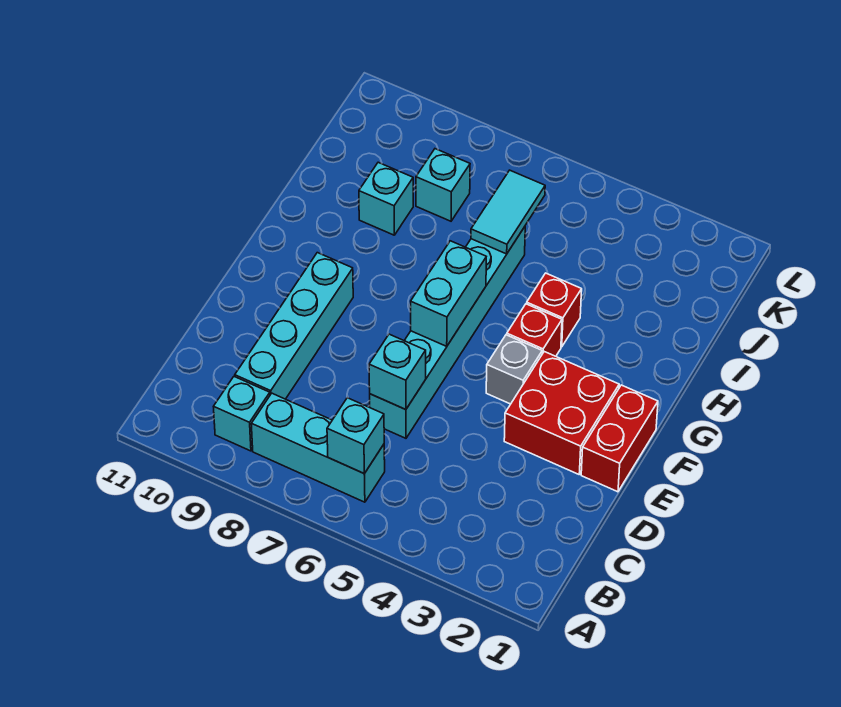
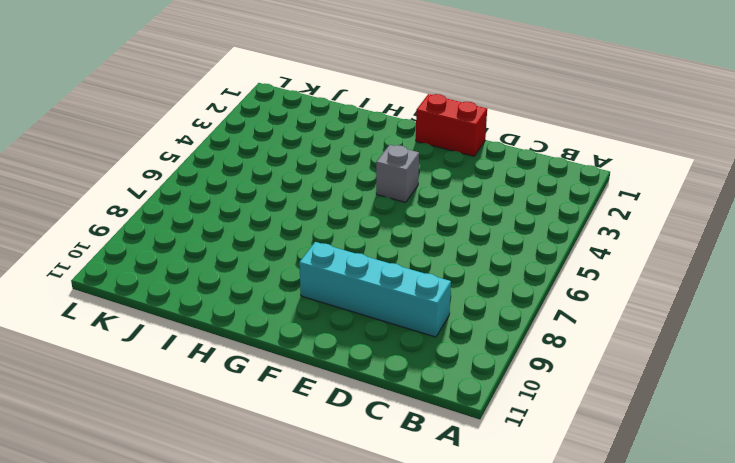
none -> cyan brick B6:B8 level 1
none -> cyan brick B9 level 1
none -> cyan brick D6:I6 level 1

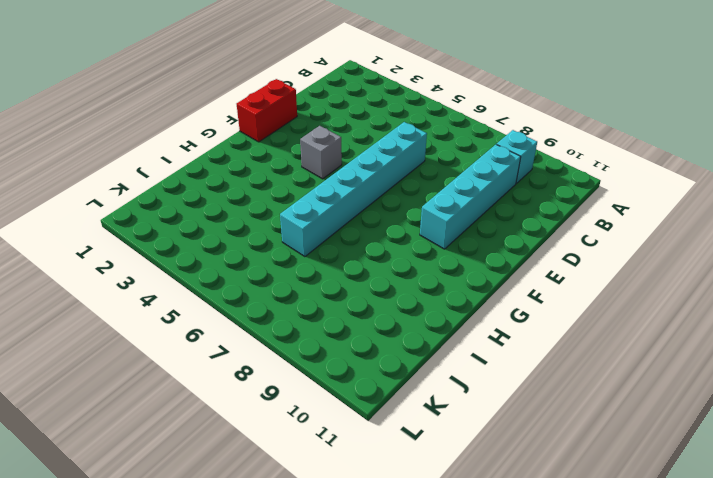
none -> cyan brick B6:B8 level 1
none -> red brick E2:F3 level 1
none -> red brick G4 level 1

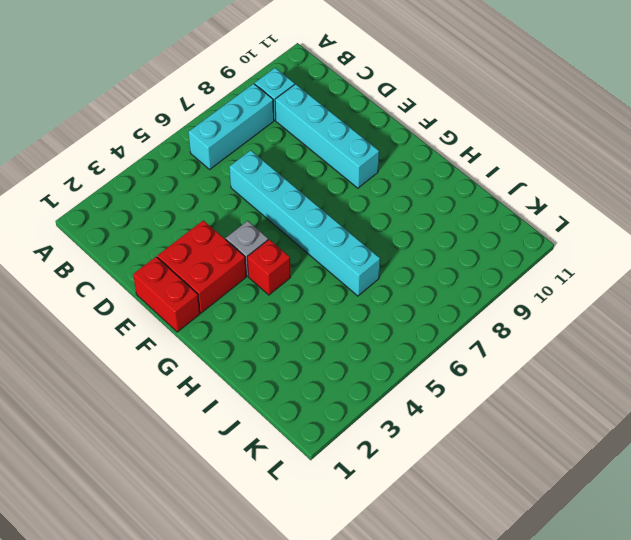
none -> red brick H4 level 1
none -> cyan brick I9 level 1
none -> cyan brick J8 level 1

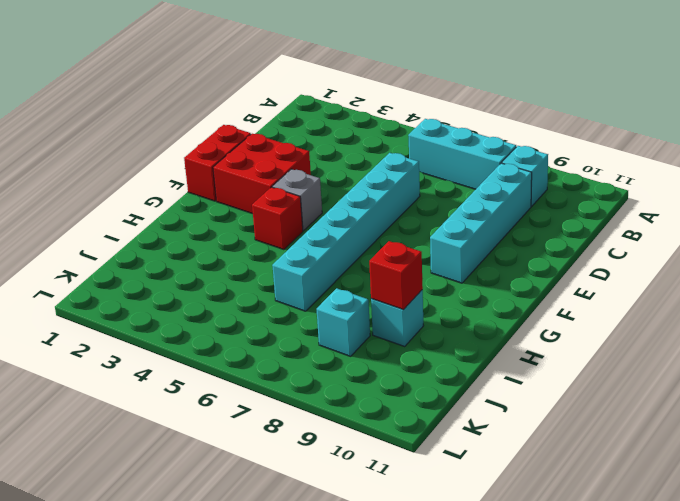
red brick I9 level 2 -> red brick H4 level 1
none -> cyan brick B6 level 2
none -> cyan brick D6 level 2
none -> cyan brick F6:G6 level 2

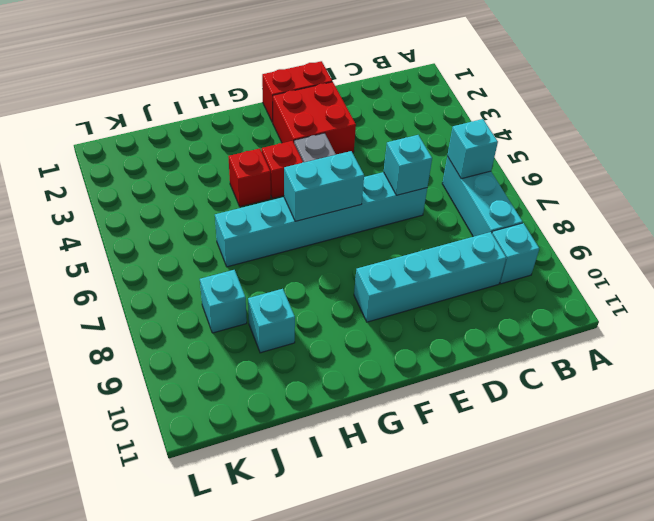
none -> cyan tile I6:J6 level 2

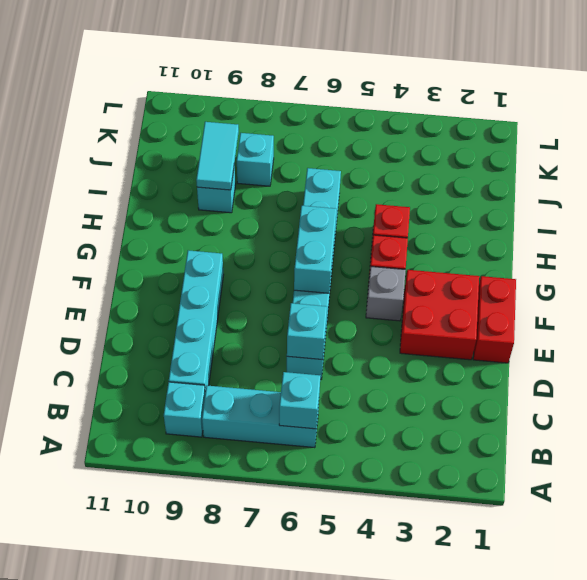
cyan tile I9:J9 level 2 -> cyan tile I6:J6 level 2

